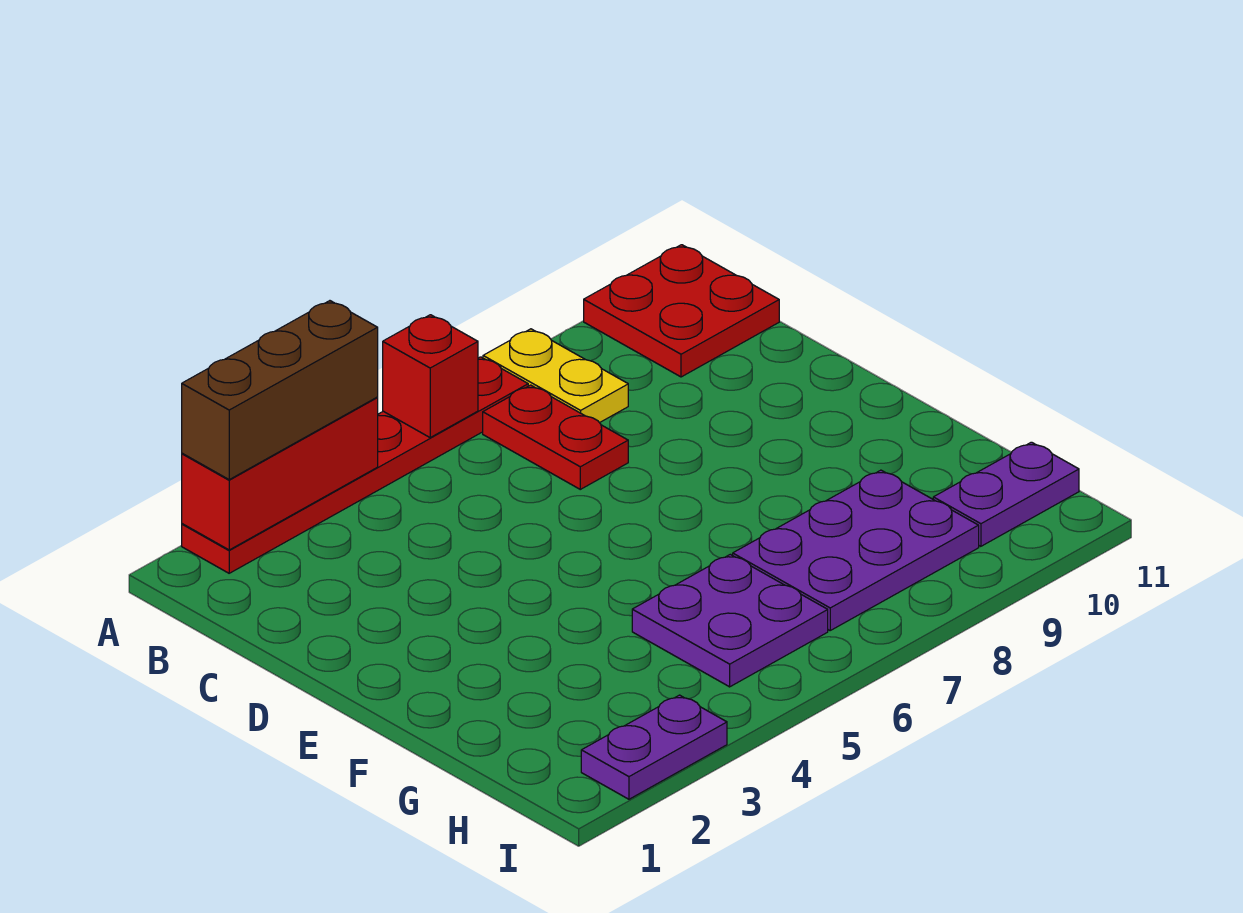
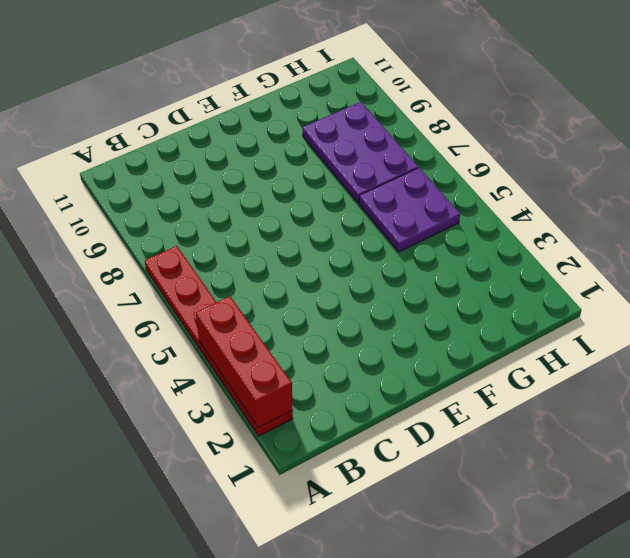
none -> yellow plate A8:B8 level 1
none -> red plate A10:B11 level 1

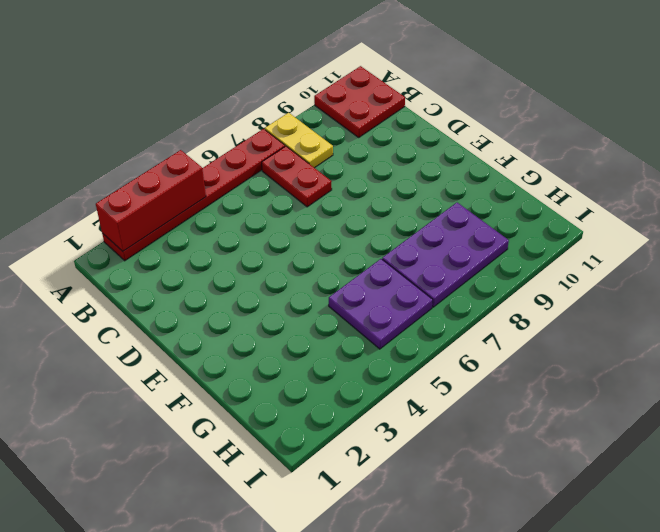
none -> purple plate H10:H11 level 1
none -> purple plate I2:I3 level 1

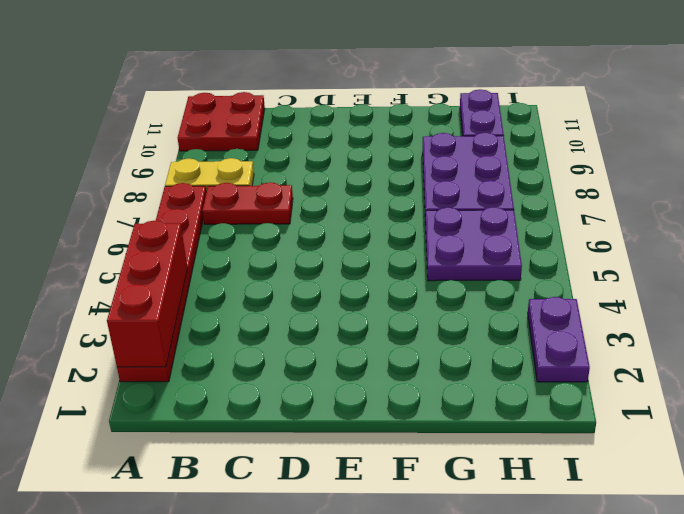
none -> red brick A6 level 2
none -> brown brick A2:A4 level 3

